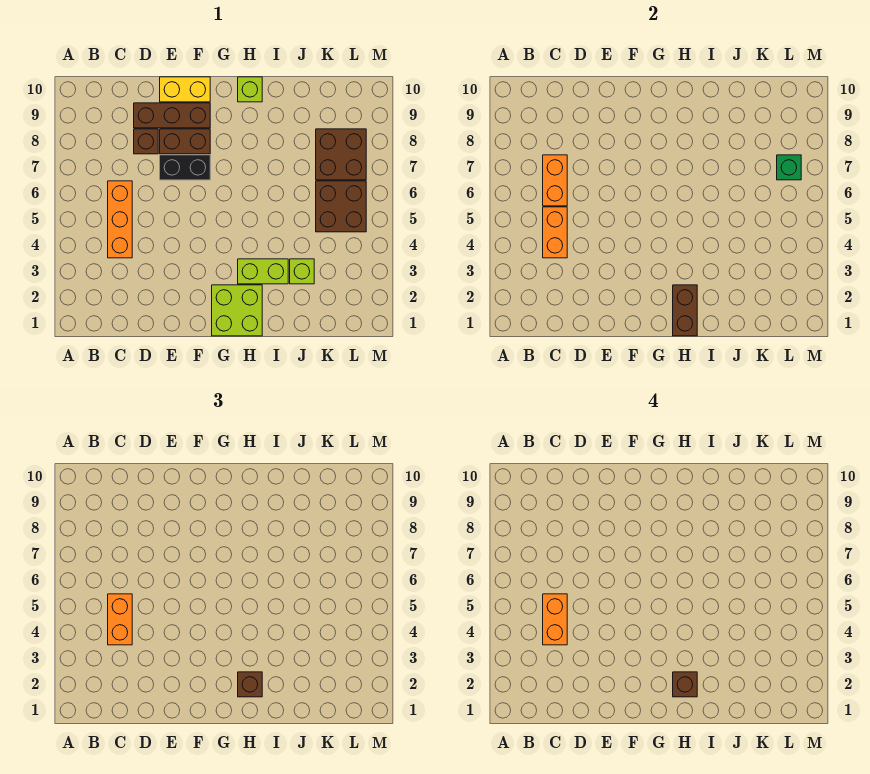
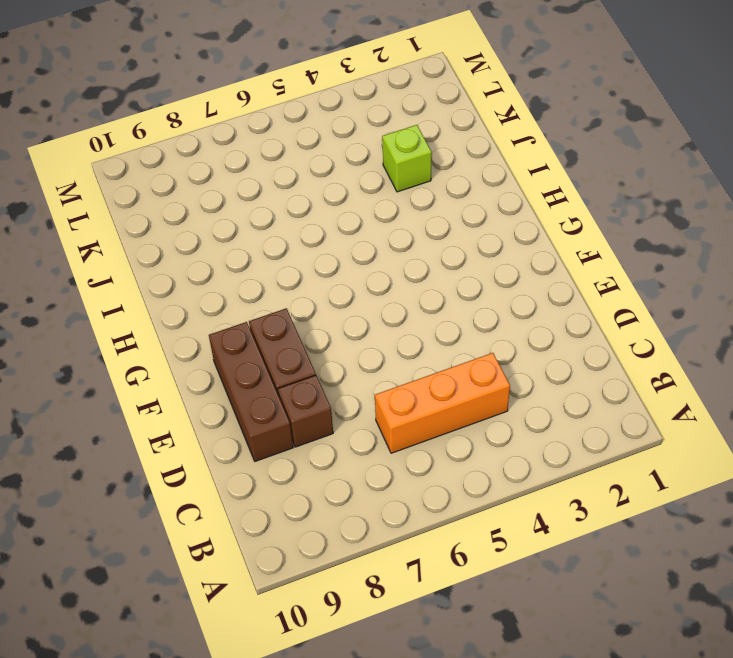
none -> black brick E7:F7 level 1
none -> yellow brick E10:F10 level 1
none -> lime brick G1:H2 level 1

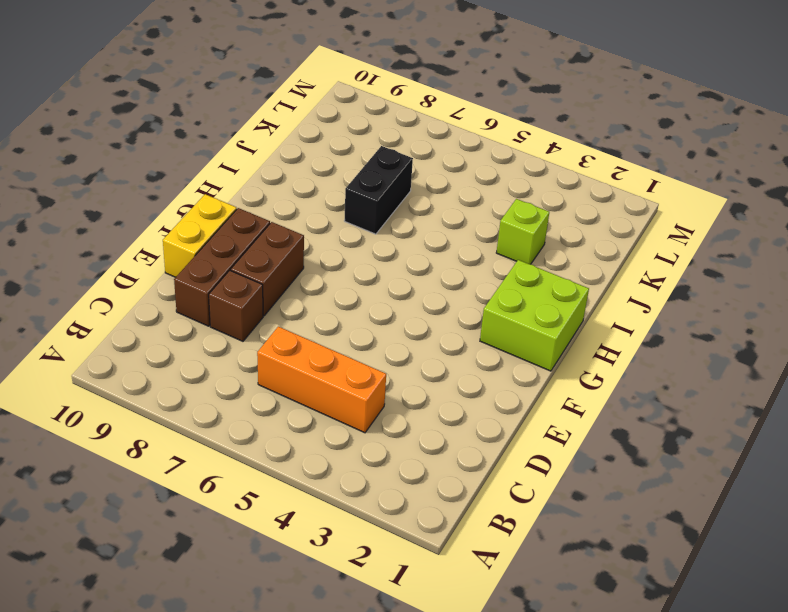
black brick I7:J7 level 1 -> black brick E7:F7 level 1
none -> lime brick H3:I3 level 1
none -> lime brick H10 level 1
none -> brown brick K5:L6 level 1

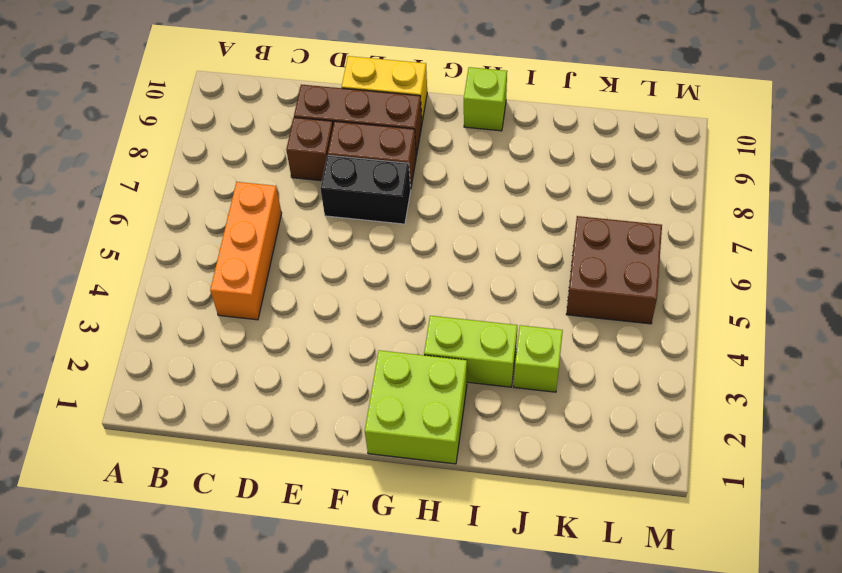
none -> brown brick K7:L8 level 1
none -> orange brick C4:C5 level 2
none -> orange brick C6:C7 level 2

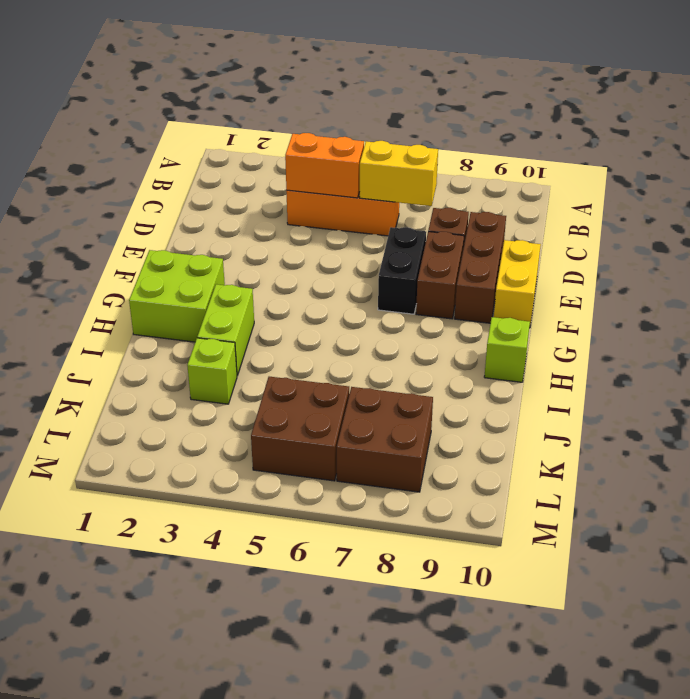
yellow brick C6:C7 level 2 -> orange brick C6:C7 level 2
none -> brown brick H1:H2 level 2
none -> green brick L7 level 2
none -> orange brick C4:C5 level 3

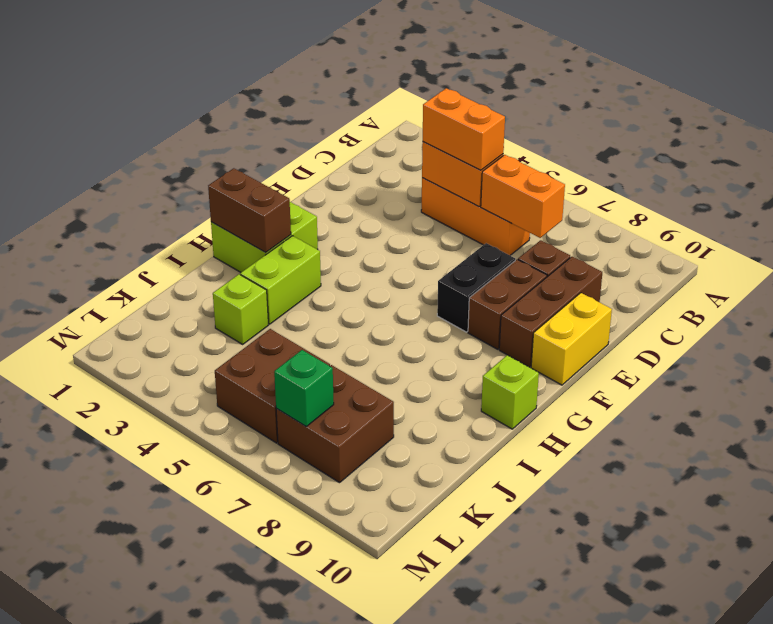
none -> brown brick H2 level 3
none -> orange brick C4:C5 level 4
none -> brown brick H2 level 4

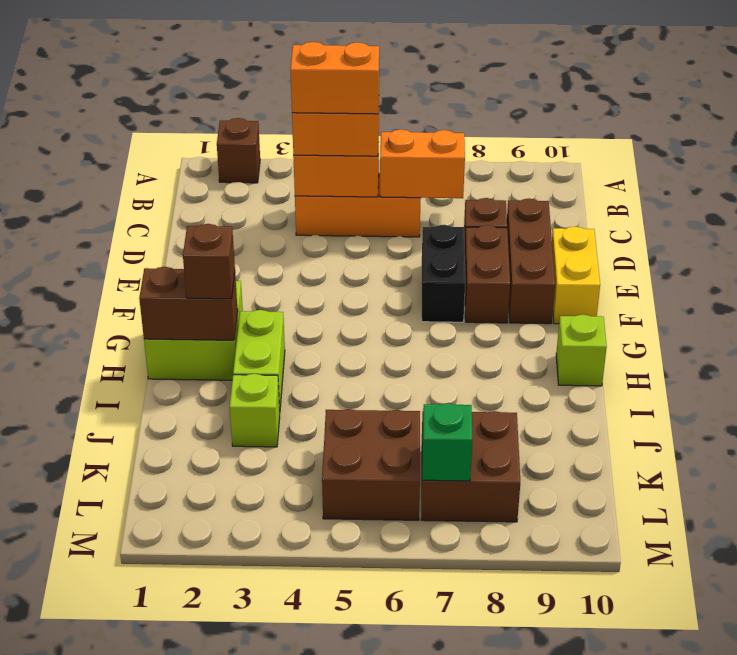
brown brick A2 level 1 -> brown brick H2 level 4

